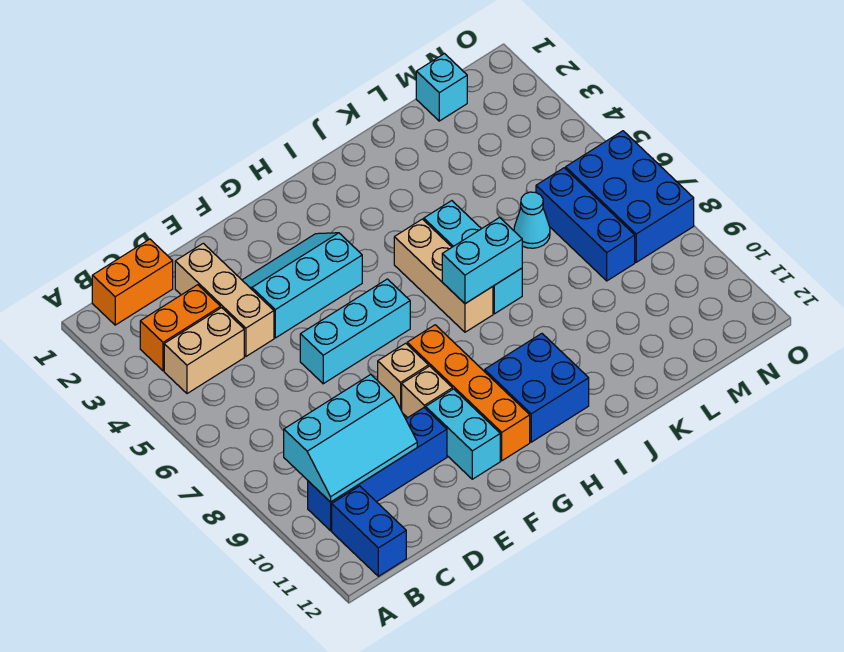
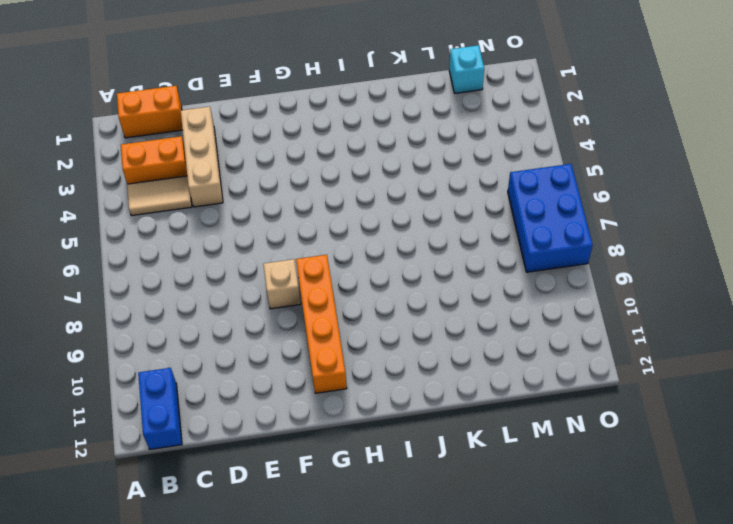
tan tile B4:C4 level 1 -> tan brick B4:C4 level 1
none -> blue brick B10:E10 level 1
none -> cyan slope E3:G4 level 1 top 4
none -> cyan brick E6:G6 level 1

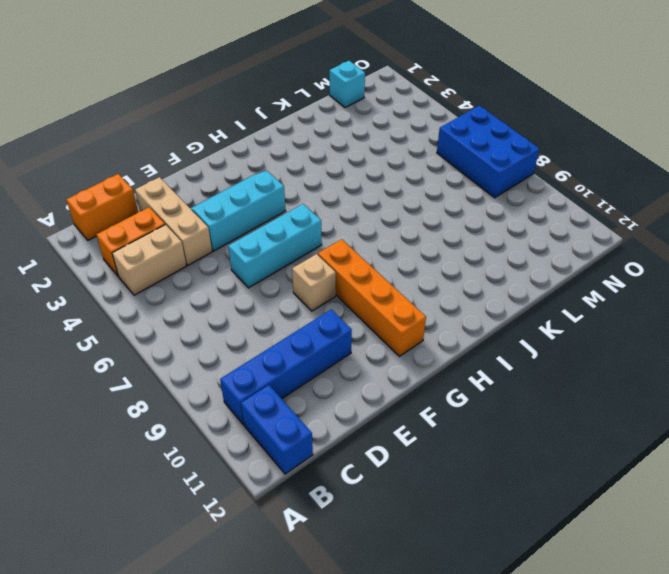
none -> tan brick F9 level 1
none -> cyan brick F10:F11 level 1
none -> blue brick H10:I11 level 1

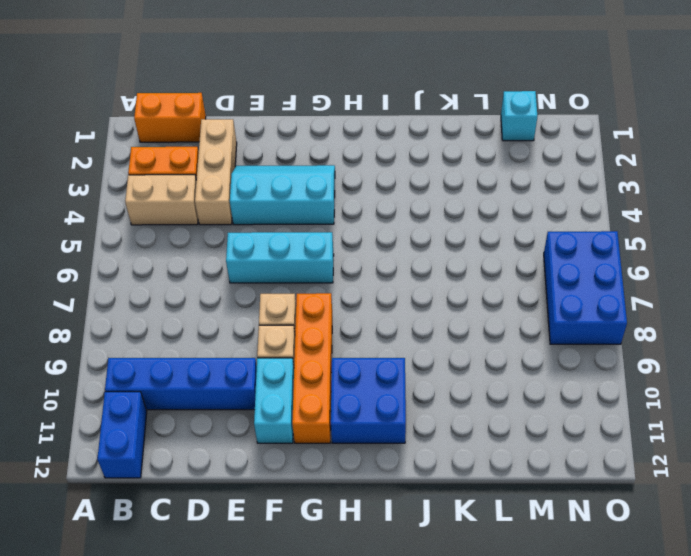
none -> tan brick I5:I7 level 1
none -> cyan brick J5:J7 level 1
none -> cyan cone L6 level 1

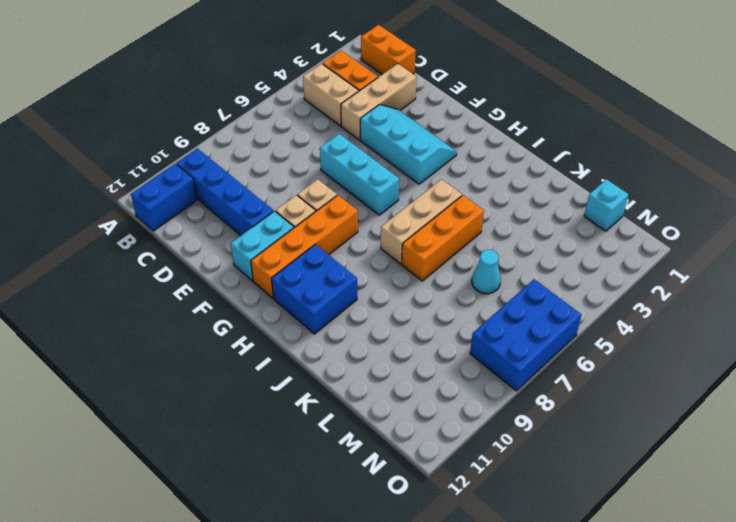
orange brick J5:J7 level 1 -> cyan brick J5:J7 level 1
none -> blue brick M6:M8 level 1
none -> cyan slope B9:D10 level 2 top 9
none -> cyan brick I7:J7 level 2

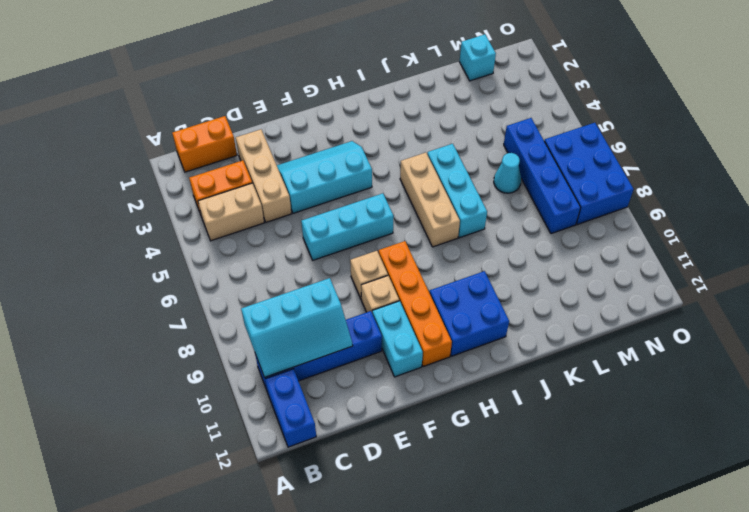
blue brick M5:M8 level 1 -> blue brick M6:M8 level 1
none -> cyan brick I7:J7 level 2

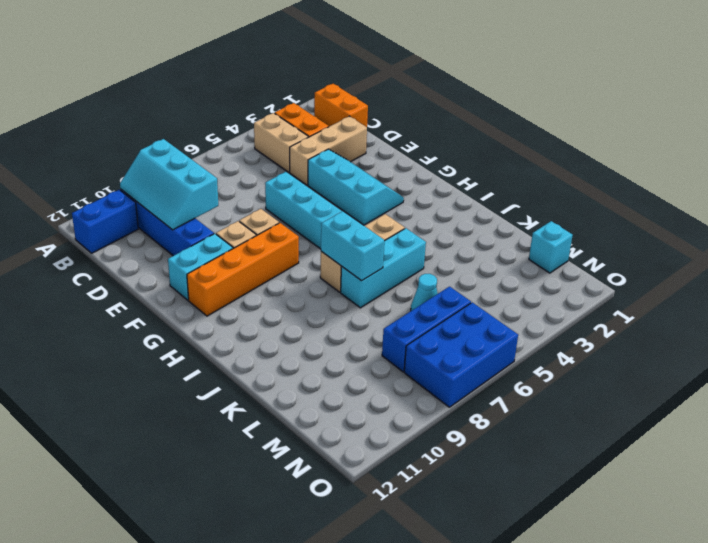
none -> blue brick H10:I11 level 1

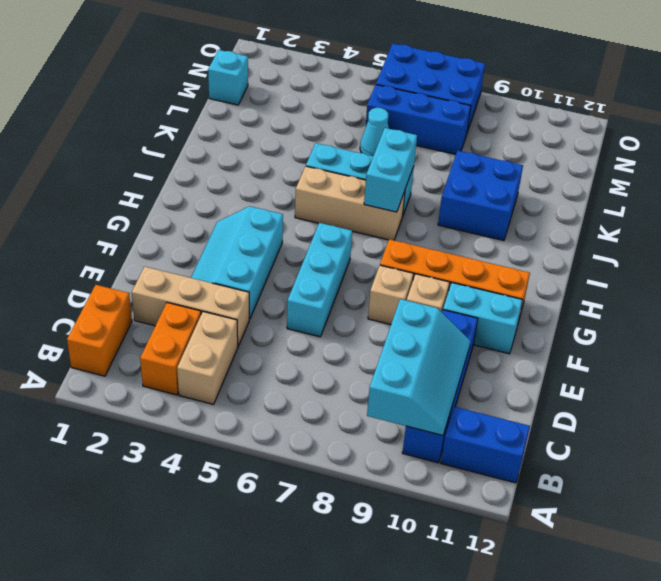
blue brick J9:K10 level 1 -> blue brick H10:I11 level 1

